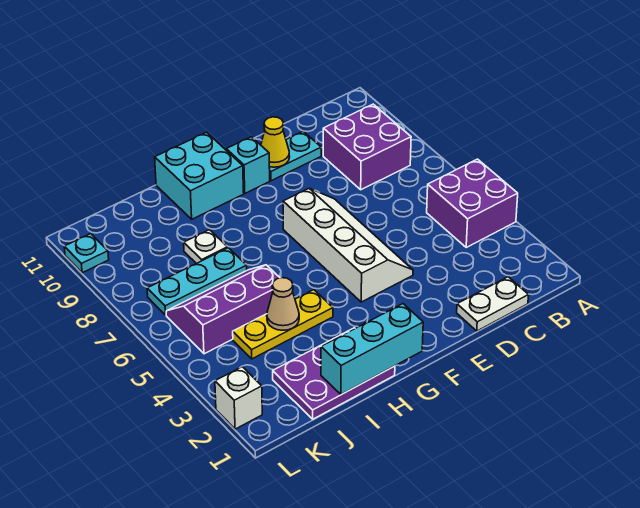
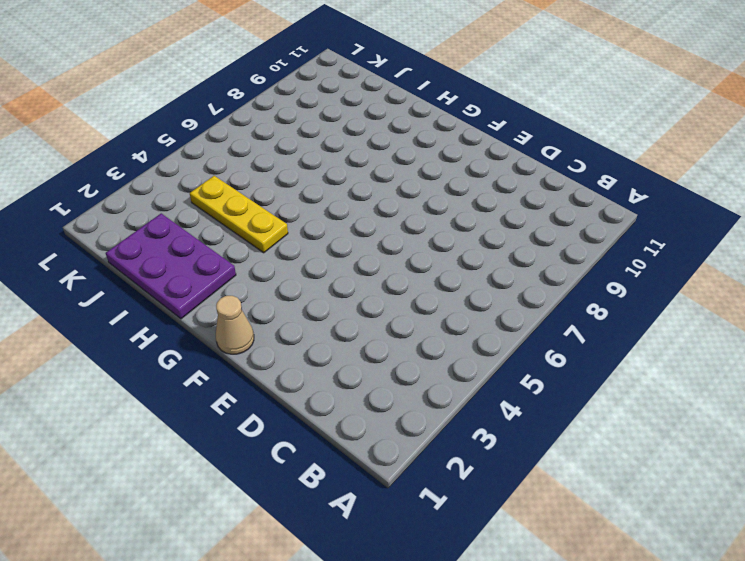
tan cone F1 level 1 -> tan cone I4 level 2
none -> purple brick A4:B5 level 1
none -> purple brick B8:C9 level 1
none -> white plate C1:D1 level 1

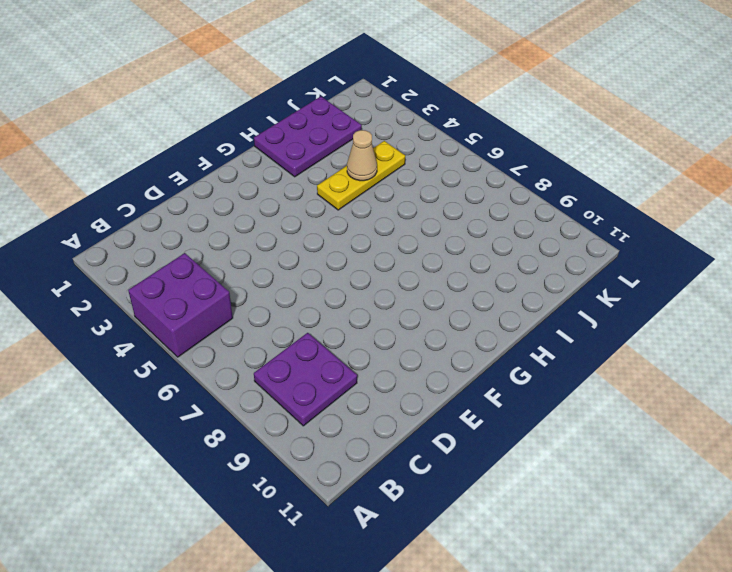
purple plate B8:C9 level 1 -> purple brick B8:C9 level 1
none -> white plate C1:D1 level 1
none -> cyan plate D10:E10 level 1
none -> white slope E4:F7 level 1 top F

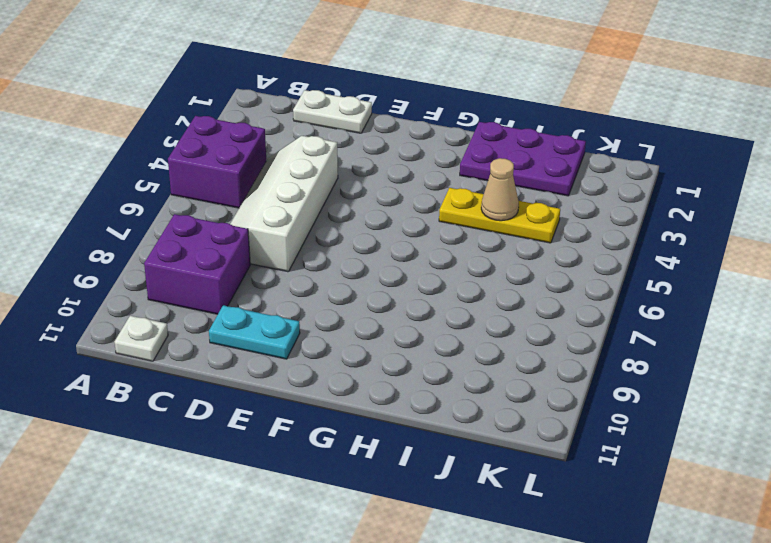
white plate B11 level 1 -> white plate I8 level 1
white slope C4:D7 level 1 top D -> white slope E4:F7 level 1 top F
none -> cyan brick F10 level 1
none -> cyan brick G10:H11 level 1
none -> purple slope I5:K6 level 1 top 5

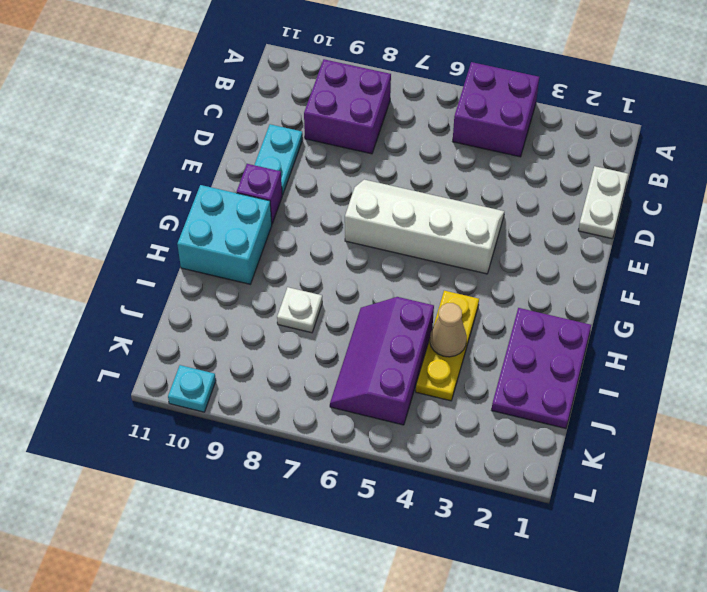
purple brick F10 level 1 -> cyan brick F10 level 1
none -> cyan plate I7:K7 level 1
none -> white brick L2 level 1
none -> yellow cone E10 level 2

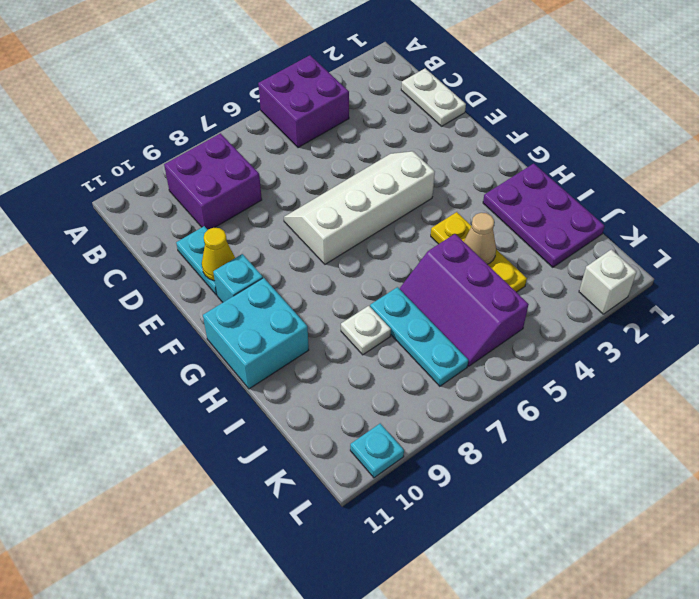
none -> cyan brick G1:I1 level 2

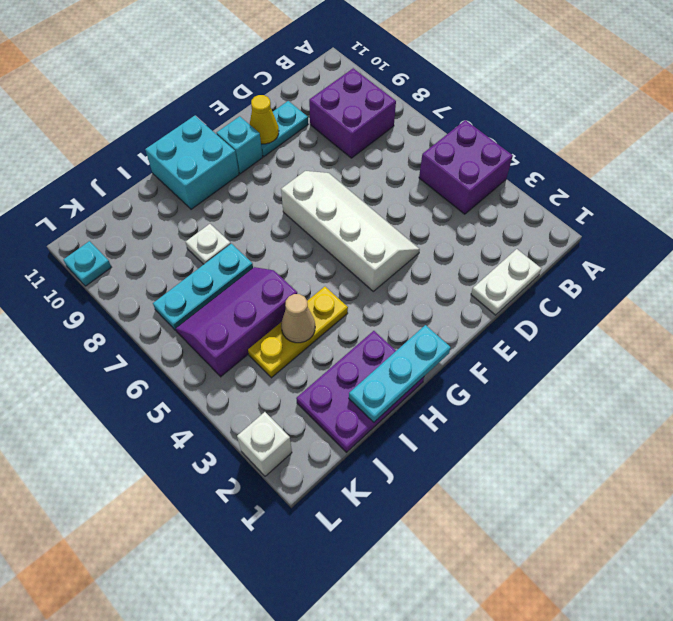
cyan plate G1:I1 level 2 -> cyan brick G1:I1 level 2

